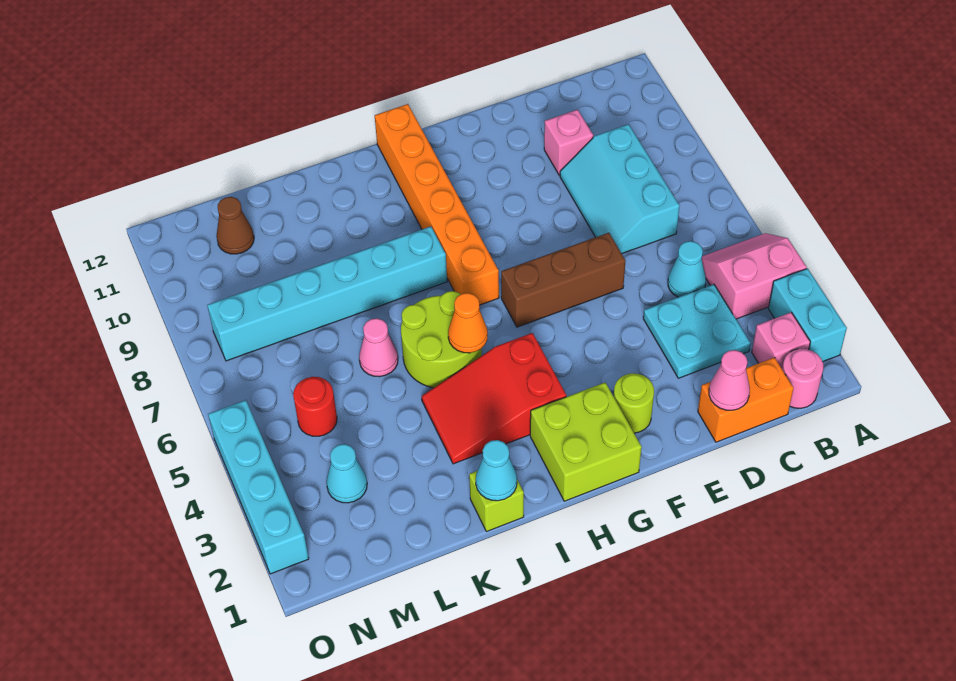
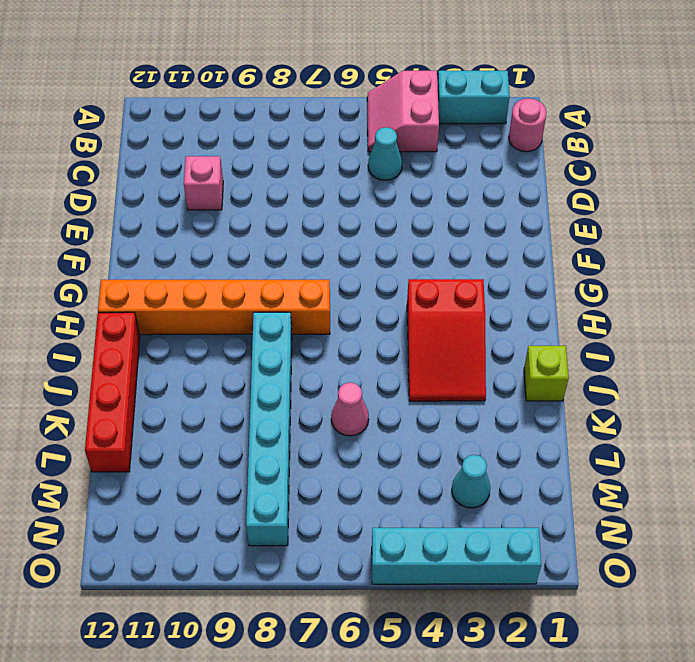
red brick I12:L12 level 1 -> none
none -> pink brick B2 level 1
none -> orange brick C1:D1 level 1
none -> cyan plate C3:D4 level 1

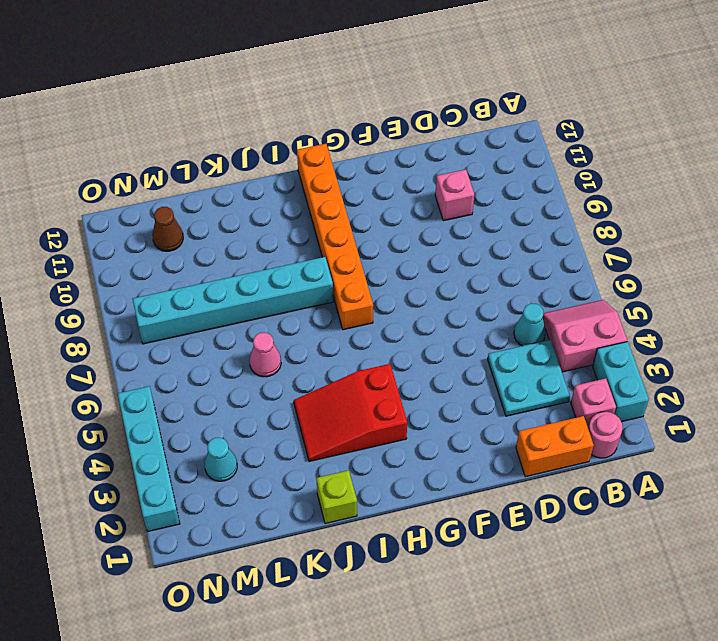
none -> cyan slope C7:D9 level 1 top C
none -> brown brick E6:G6 level 1
none -> lime round brick F2 level 1

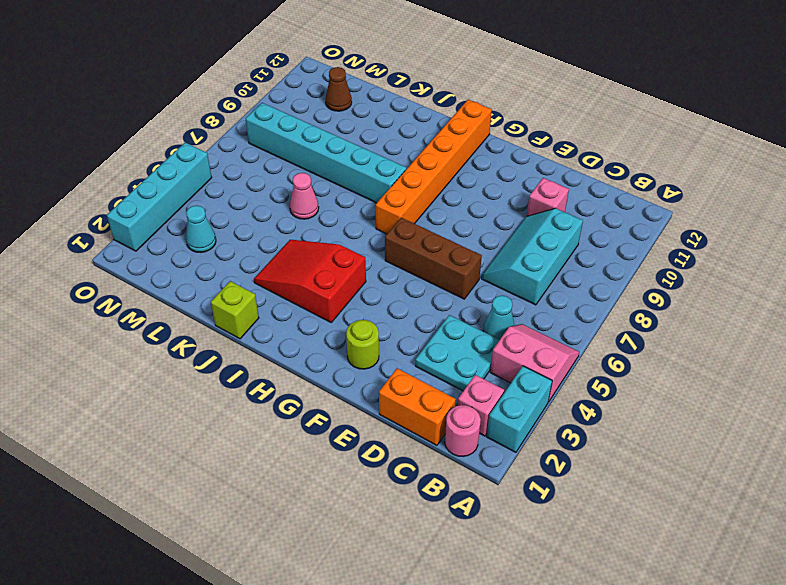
none -> lime brick G1:H2 level 1
none -> lime round brick I5:J6 level 1
none -> red round brick M5 level 1

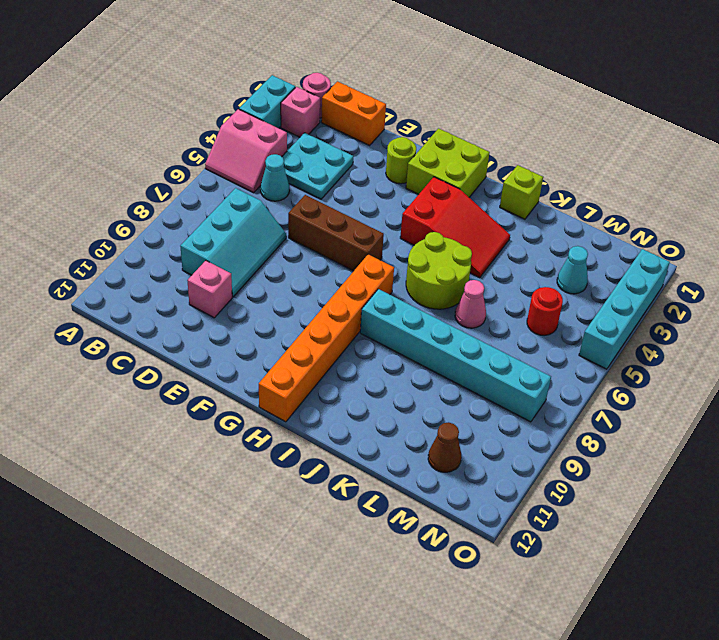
none -> pink cone D1 level 2
none -> orange cone I5 level 2
none -> cyan cone J1 level 2

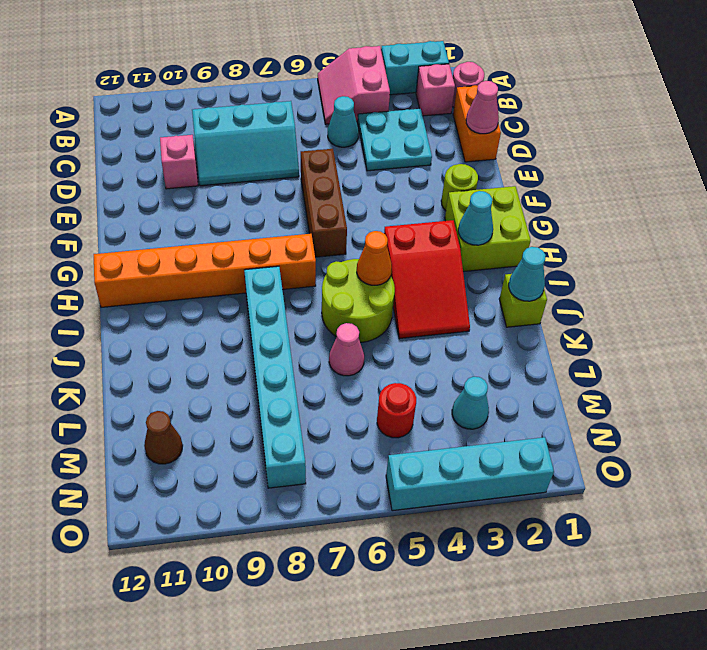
cyan cone H2 level 2 -> none

